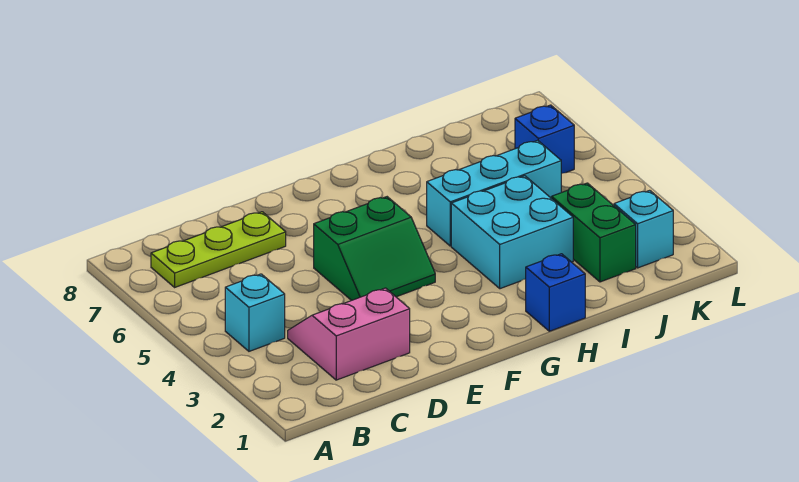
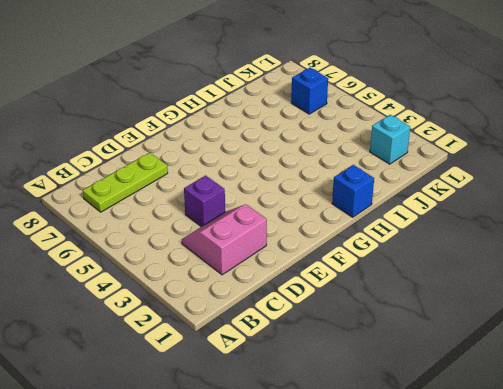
purple brick D4 level 1 -> none
none -> cyan brick B4 level 1
none -> green slope E4:F5 level 1 top 5

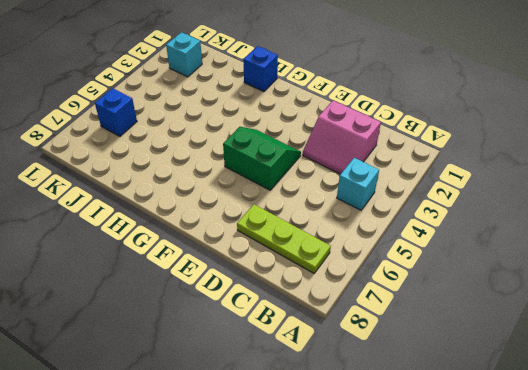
none -> cyan brick H3:I4 level 1
none -> cyan brick H5:J5 level 1

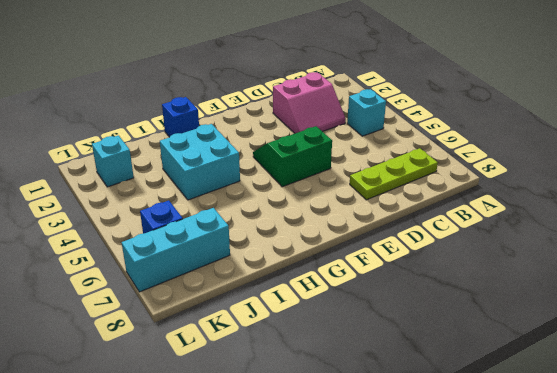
cyan brick J7:L7 level 1 -> cyan brick H5:J5 level 1
none -> green brick J2:J3 level 1

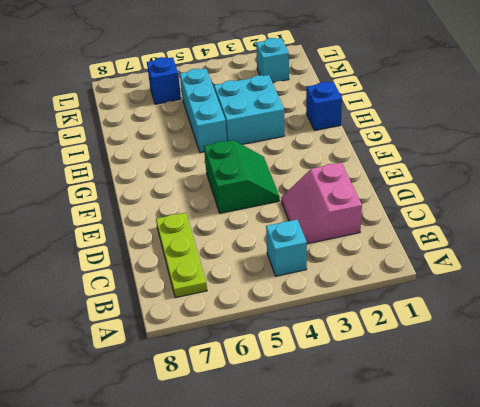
none -> green brick J2:J3 level 1

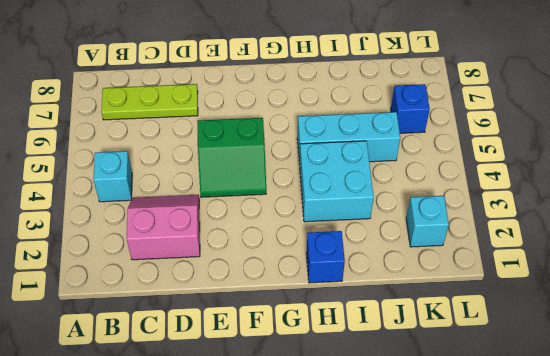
none -> green brick J2:J3 level 1

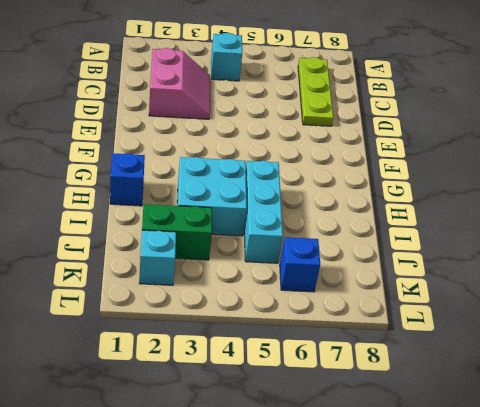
none -> green slope E4:F5 level 1 top 5

